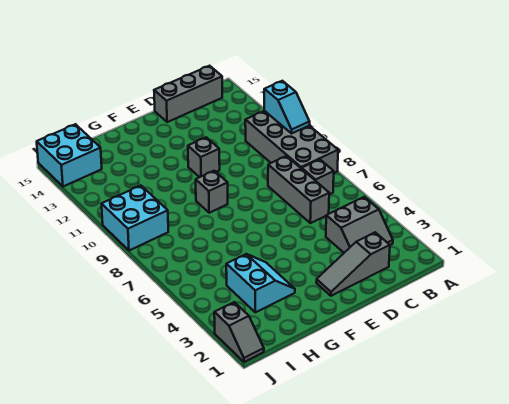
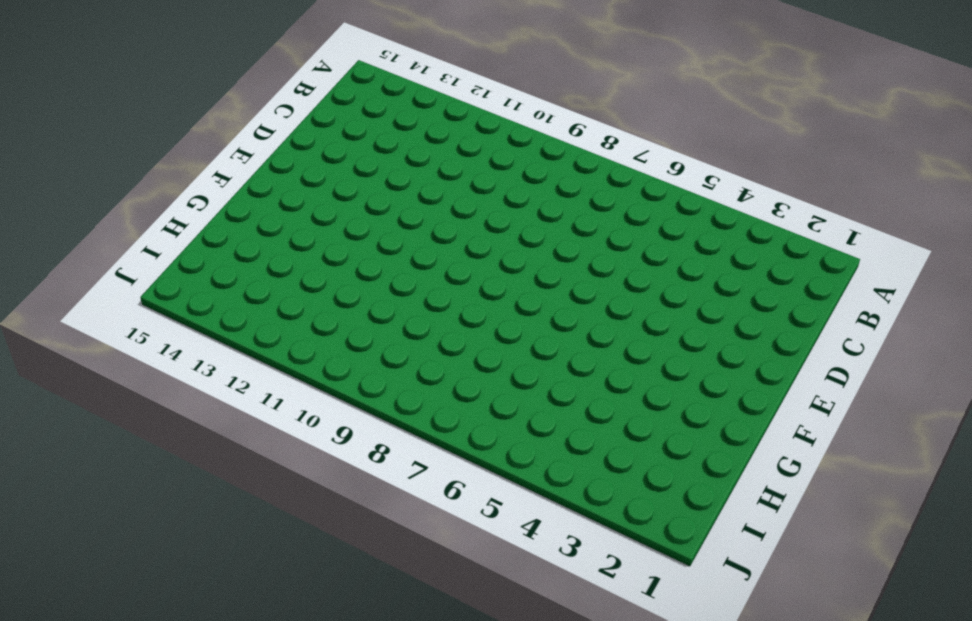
none -> grey brick A8:B11 level 1
none -> grey slope B3:C4 level 1 top 4
none -> grey brick B7 level 1

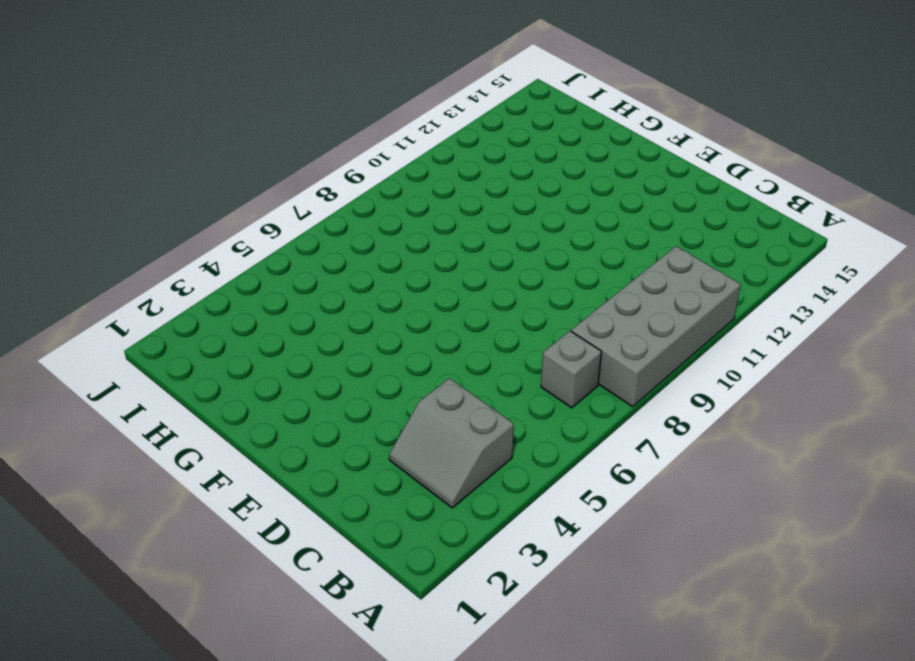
none -> grey brick B15:D15 level 1
none -> grey slope C2:E2 level 1 top C
none -> grey brick C6:C8 level 1

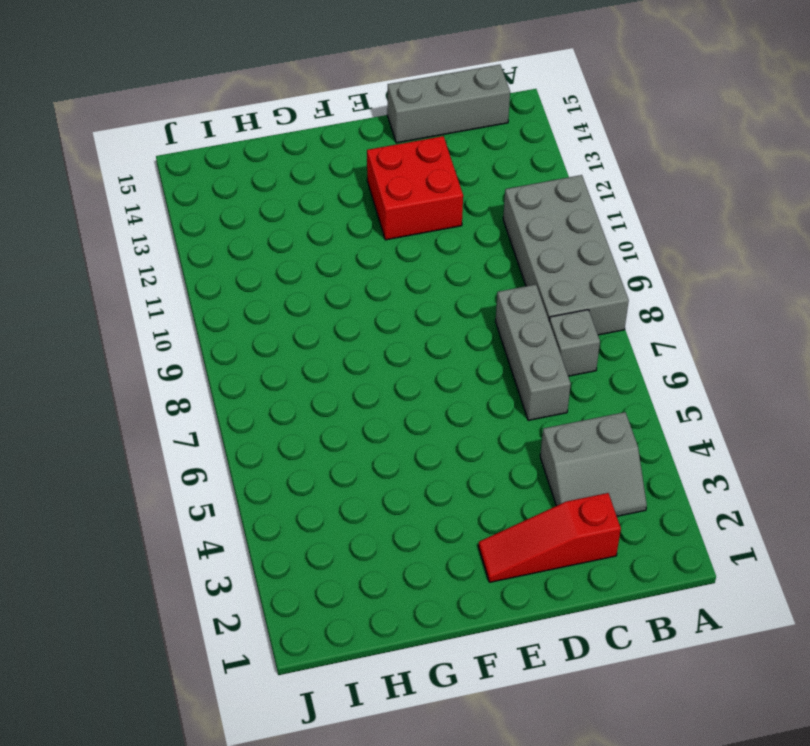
red slope C2:E2 level 1 top C -> grey slope C2:E2 level 1 top C
red brick D12:E13 level 1 -> none
none -> grey brick E11 level 1
none -> grey brick F9 level 1
none -> cyan slope G3:H4 level 1 top H

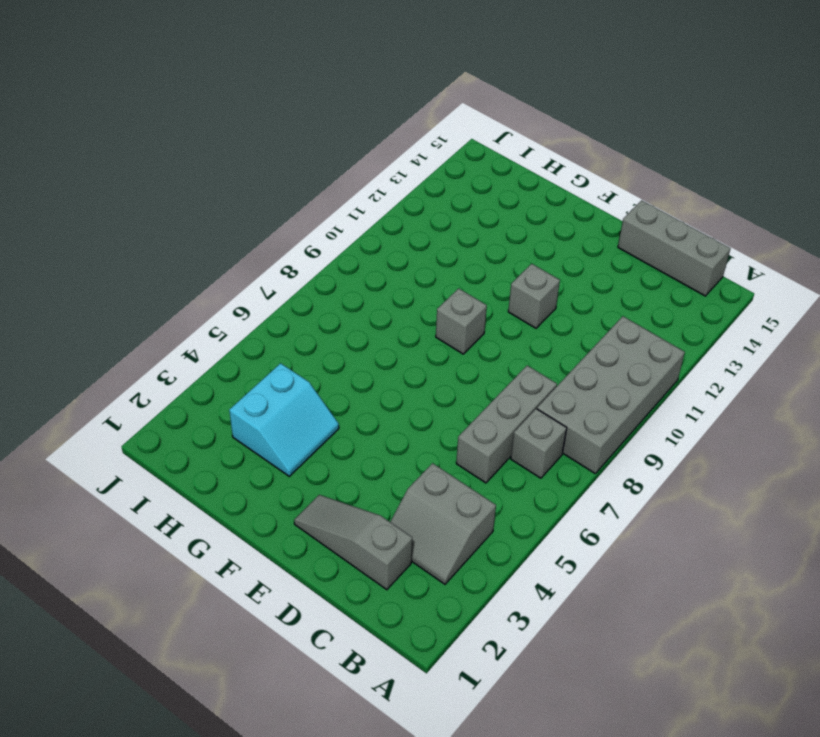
none -> cyan brick I9:J10 level 1
none -> cyan brick I14:J15 level 1
none -> grey slope J1:J2 level 1 top 2

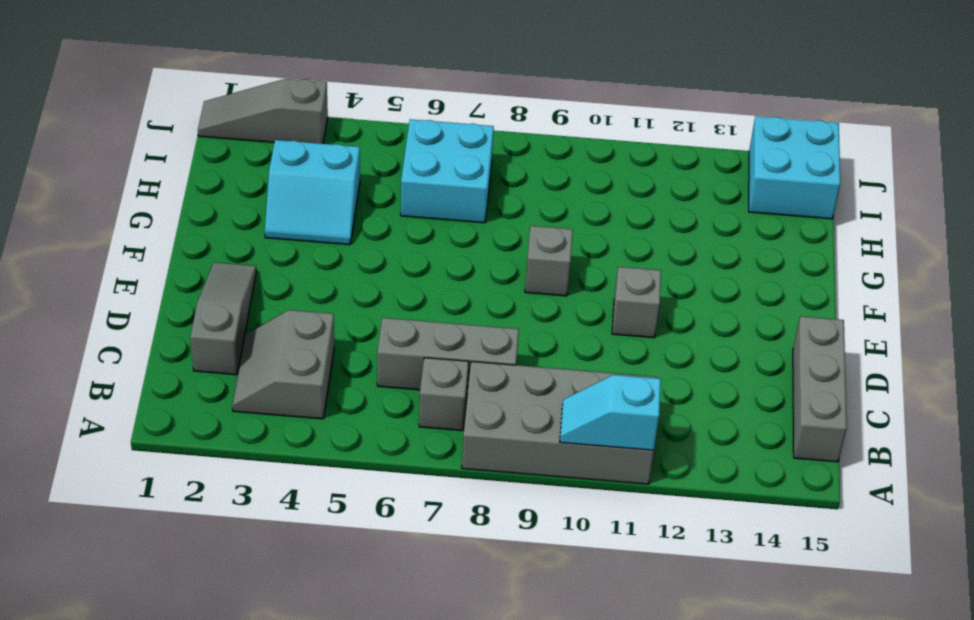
cyan brick H6:I7 level 1 -> cyan brick I9:J10 level 1
grey slope J1:J3 level 1 top 3 -> grey slope J1:J2 level 1 top 2

